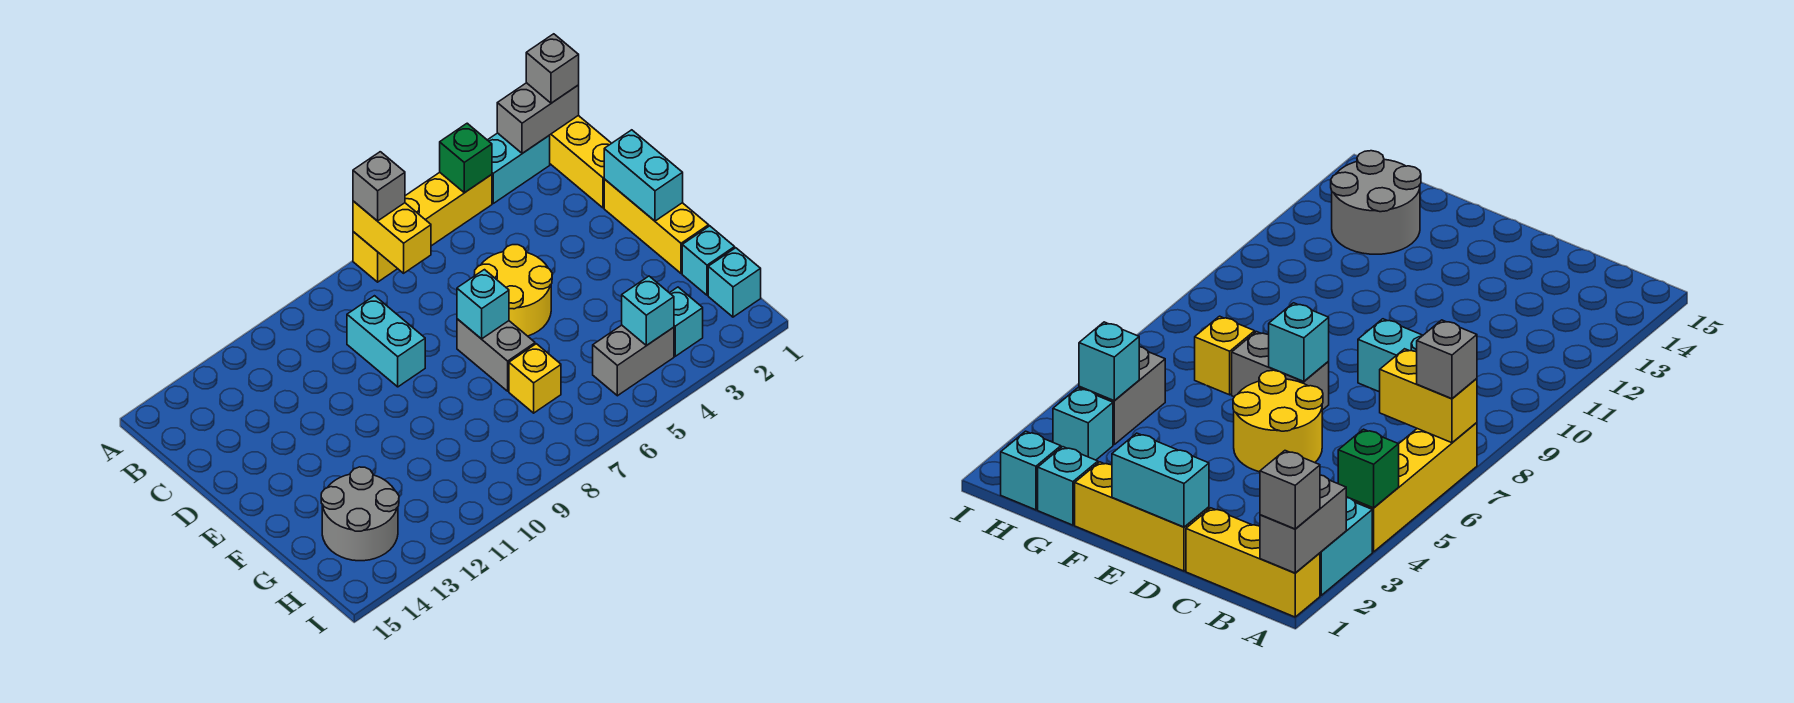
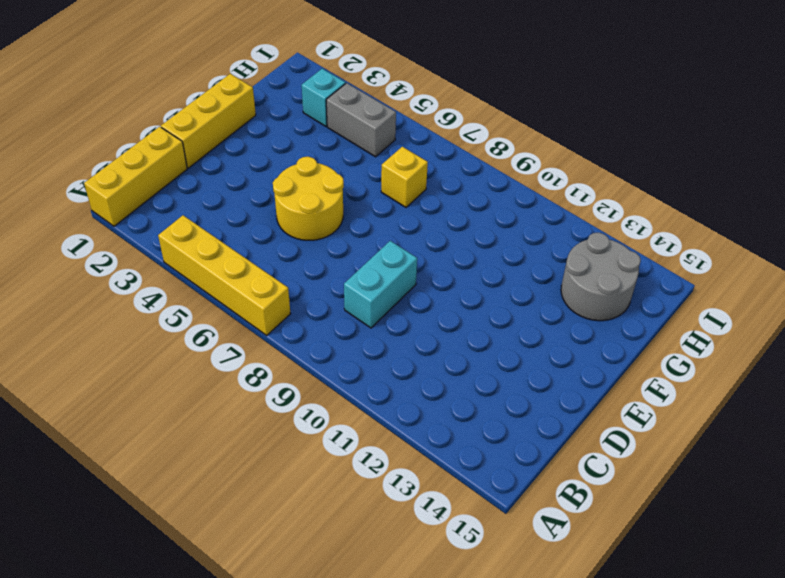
none -> cyan brick A2:A3 level 1
none -> grey brick E7:F7 level 1
none -> cyan brick G1 level 1

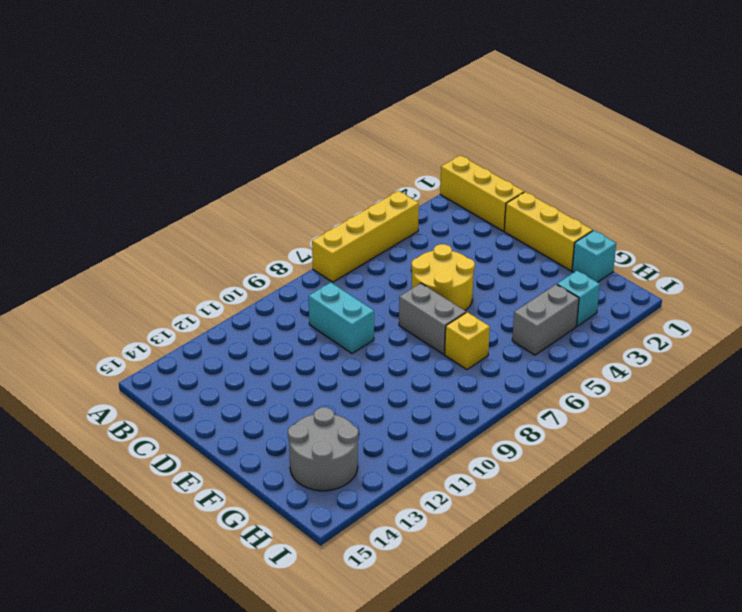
none -> cyan brick A2:A3 level 1
none -> cyan brick H1 level 1
none -> grey brick A1:A2 level 2

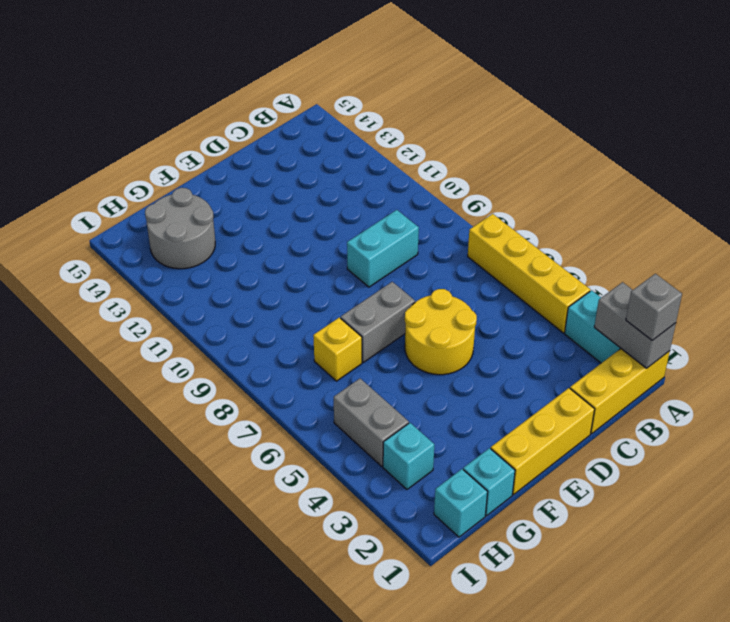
none -> green brick A4 level 2
none -> yellow brick A7:B7 level 2
none -> cyan brick D1:E1 level 2

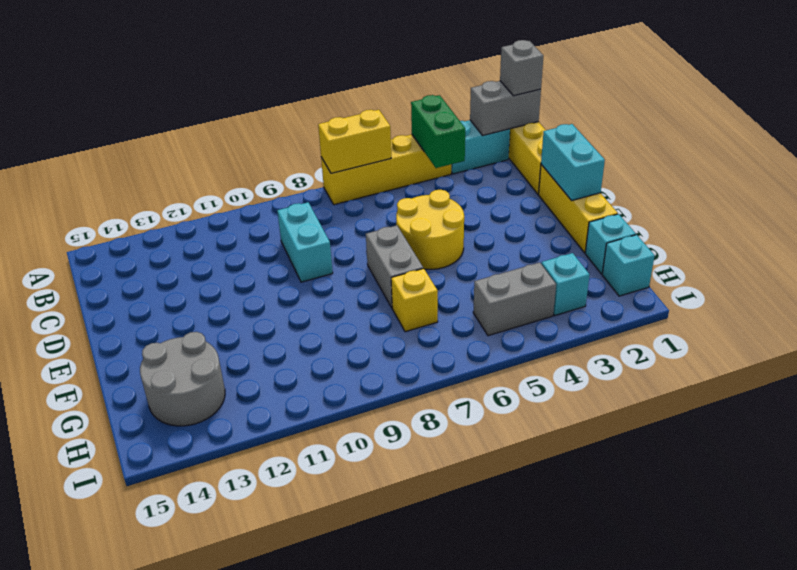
green brick A4:B4 level 2 -> green brick A4 level 2
yellow brick A6:A7 level 2 -> yellow brick A7:B7 level 2
none -> cyan brick E7 level 2
none -> cyan brick H4 level 2
none -> grey brick A7 level 3

